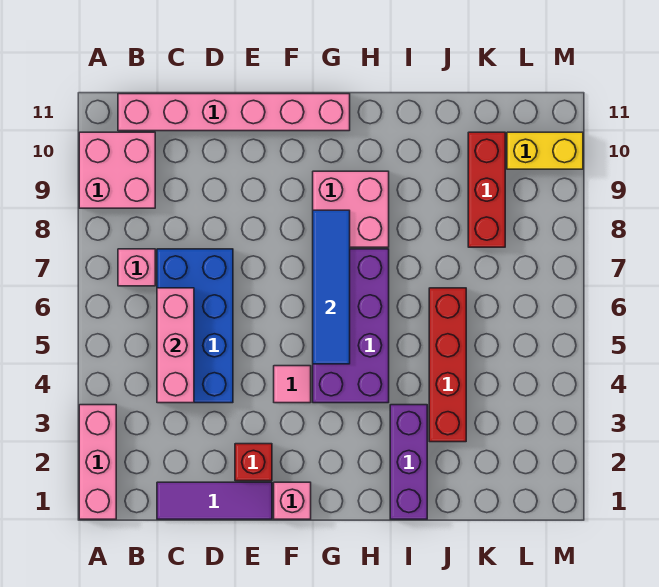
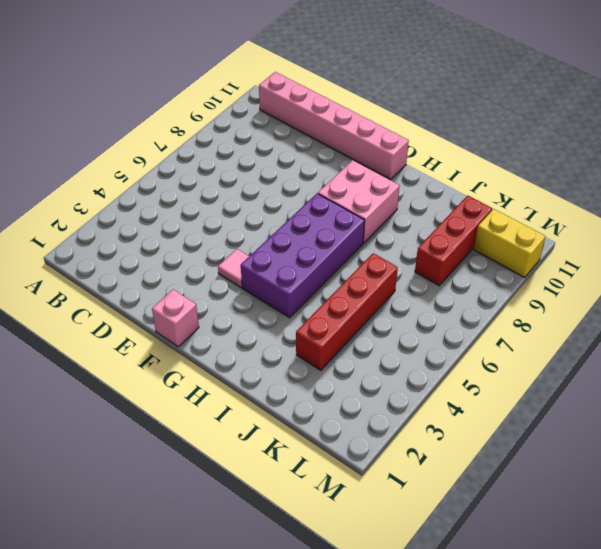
none -> pink brick A1:A3 level 1
none -> pink brick A9:B10 level 1
none -> pink brick B7 level 1

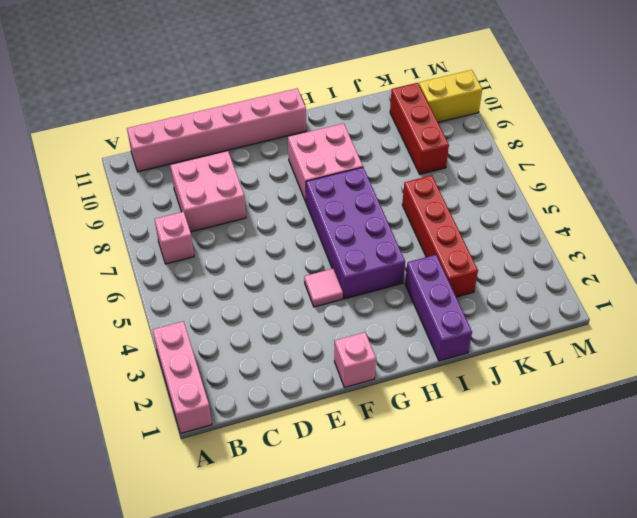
pink brick C8:D9 level 1 -> pink brick A9:B10 level 1
none -> purple tile C1:E1 level 1
none -> blue brick C4:D7 level 1
none -> red brick E2 level 1

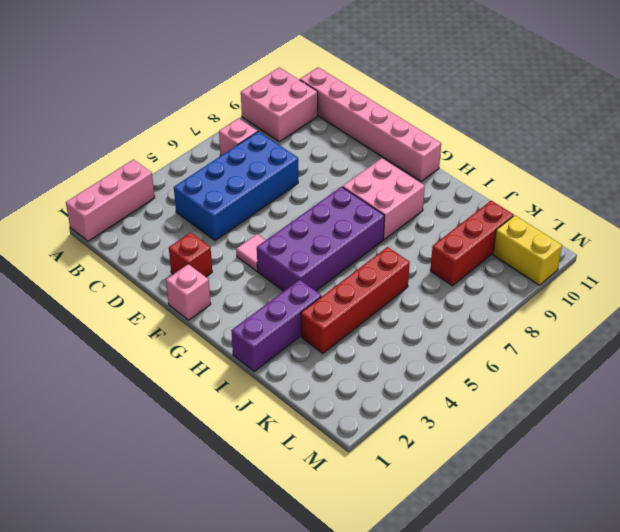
none -> purple tile C1:E1 level 1
none -> pink brick C4:C6 level 2
none -> blue tile G5:G8 level 2

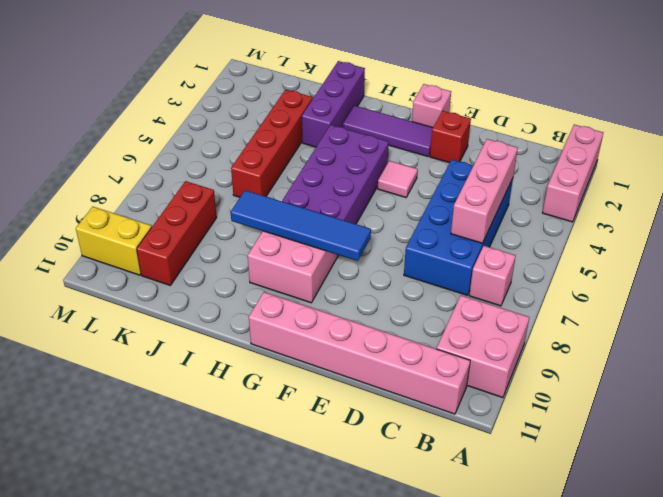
purple tile F2:H2 level 1 -> purple tile C1:E1 level 1
blue tile F8:I8 level 2 -> blue tile G5:G8 level 2

